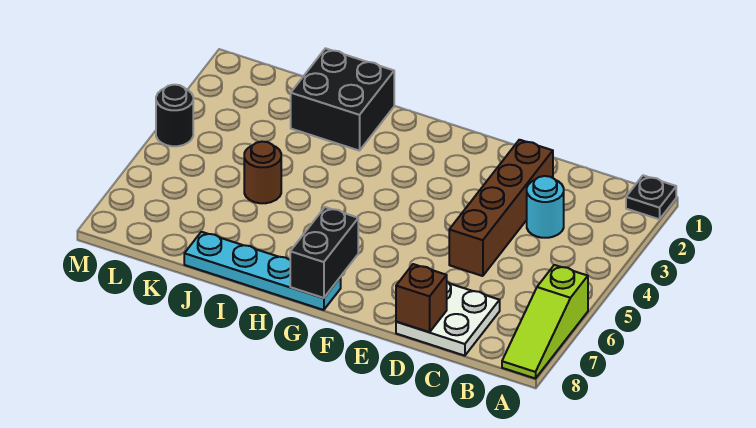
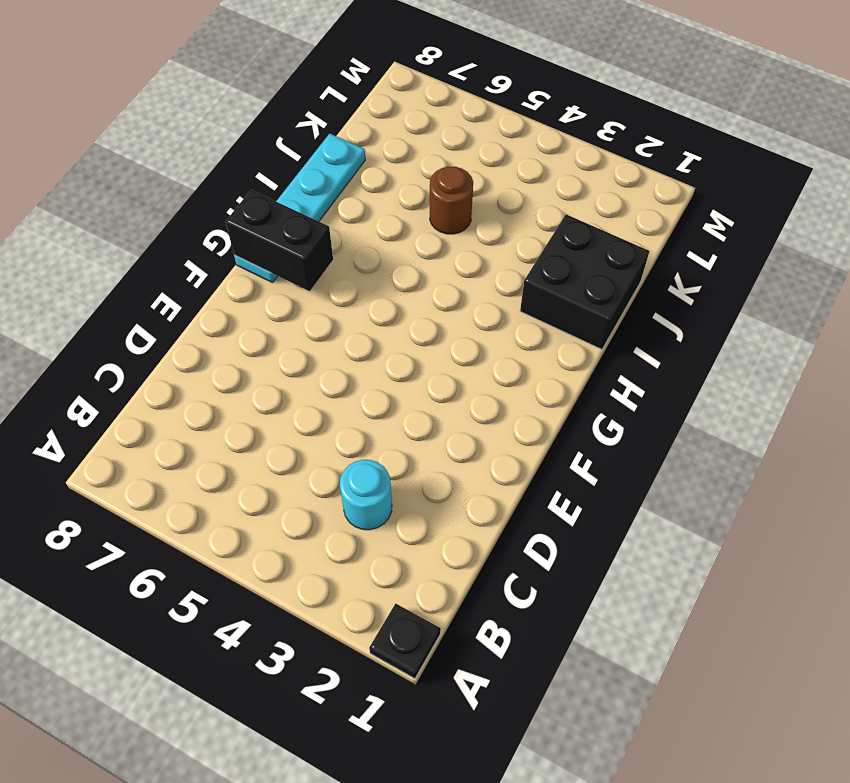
none -> lime slope A6:A8 level 1 top 6
none -> white plate C7:D8 level 1

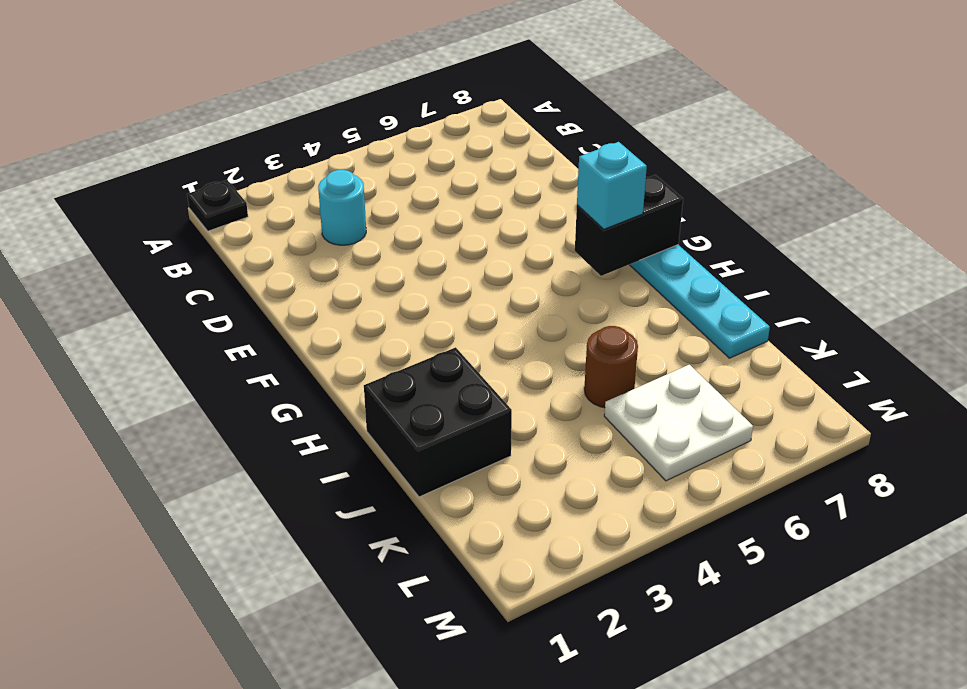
cyan brick G7 level 3 -> none
white plate K5:L6 level 1 -> white plate C7:D8 level 1
none -> lime slope A6:A8 level 1 top 6
none -> brown brick D2:D5 level 1

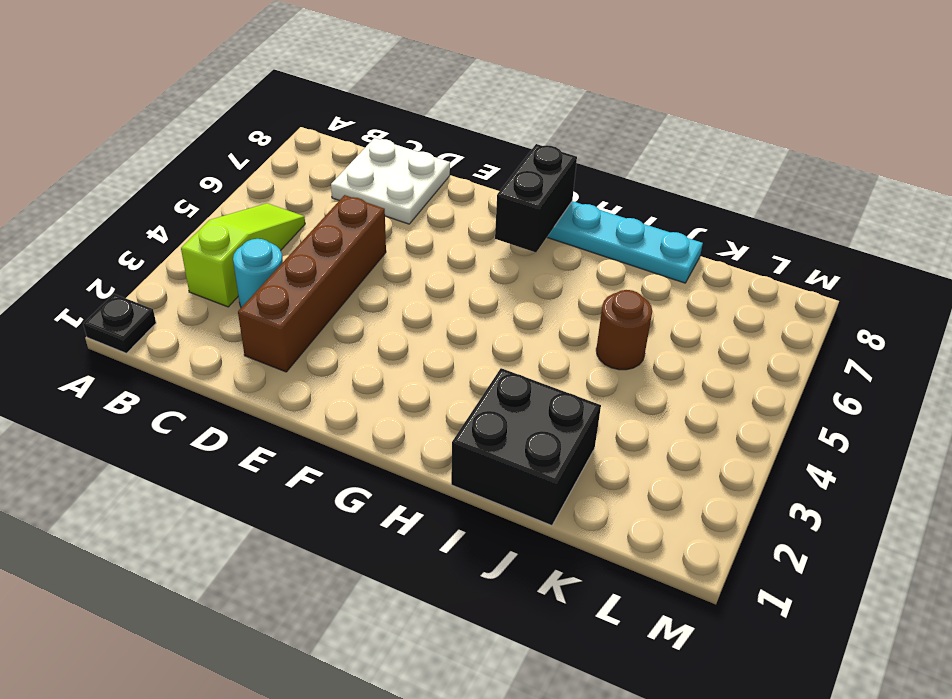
lime slope B3:B5 level 1 top 3 -> lime slope A6:A8 level 1 top 6
none -> black round brick M4 level 1
none -> brown brick D8 level 2

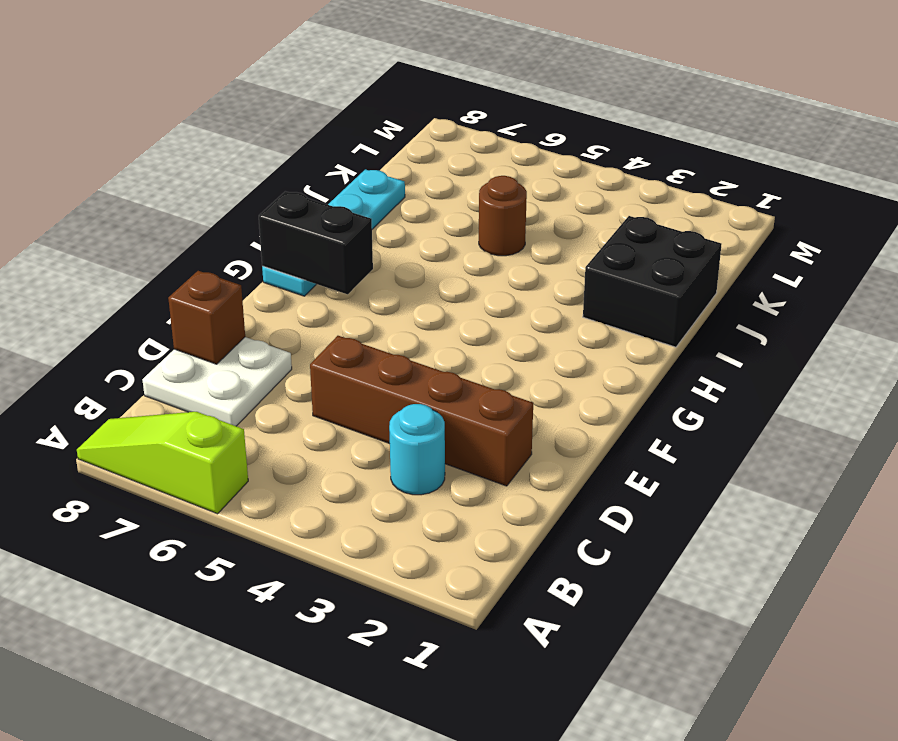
none -> black plate A1 level 1
none -> black round brick M4 level 1

